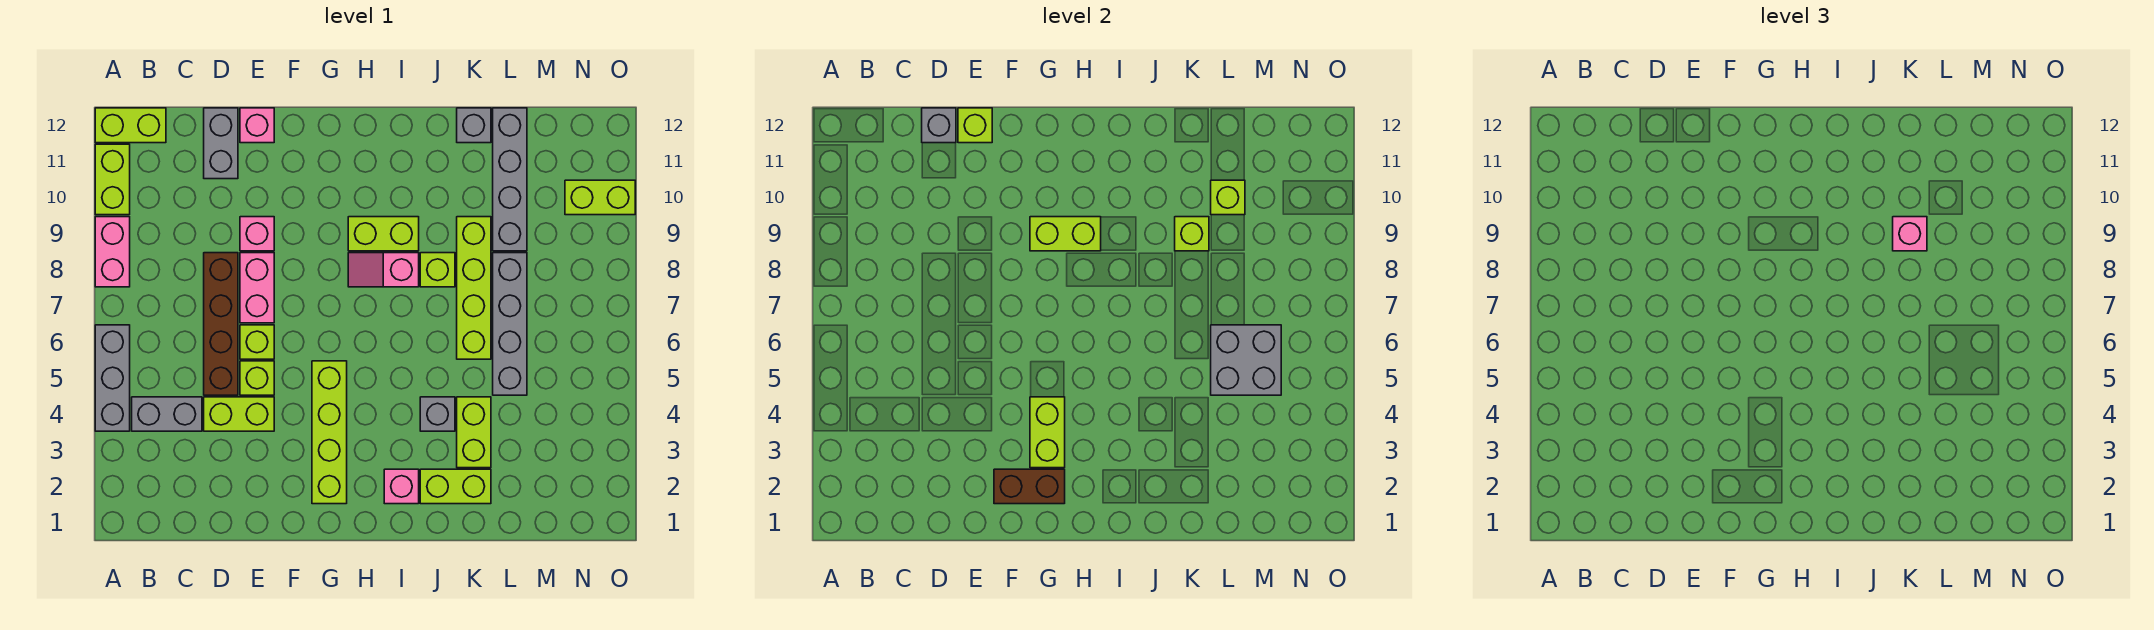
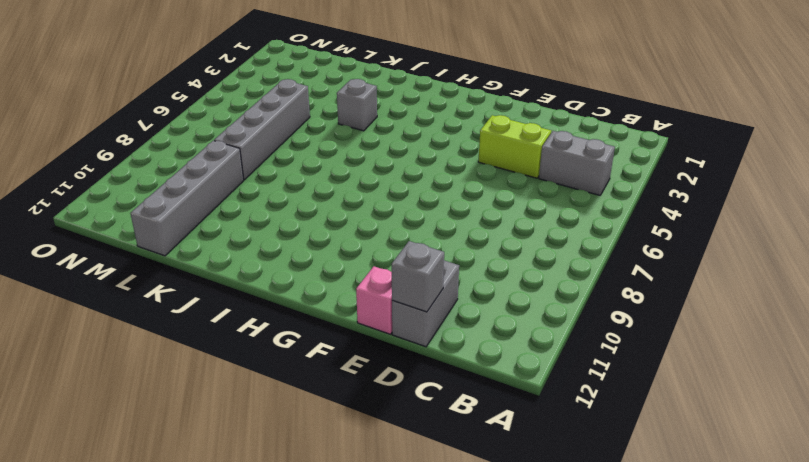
none -> grey brick A4:A6 level 1
none -> pink brick A8:A9 level 1
none -> lime brick A10:A11 level 1
none -> lime brick A12:B12 level 1

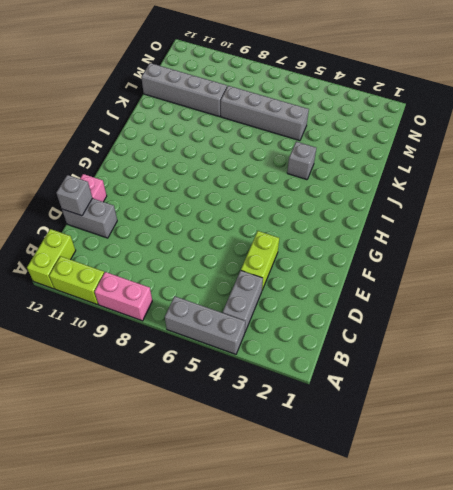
none -> brown brick D5:D8 level 1
none -> lime brick E5 level 1
none -> lime brick E6 level 1
none -> pink brick E7:E8 level 1

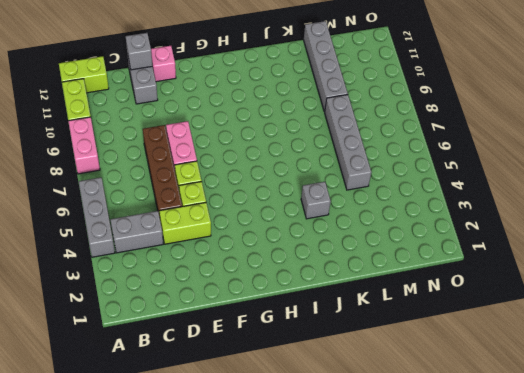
none -> pink brick E9 level 1
none -> lime brick G2:G5 level 1
none -> pink slope H8:I8 level 1 top I
none -> lime brick H9:I9 level 1

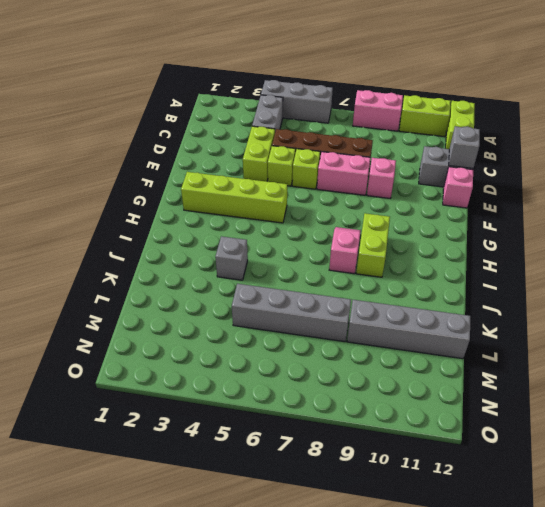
none -> pink brick I2 level 1
none -> lime brick J2:K2 level 1
none -> lime brick J8 level 1
none -> lime brick K3:K4 level 1

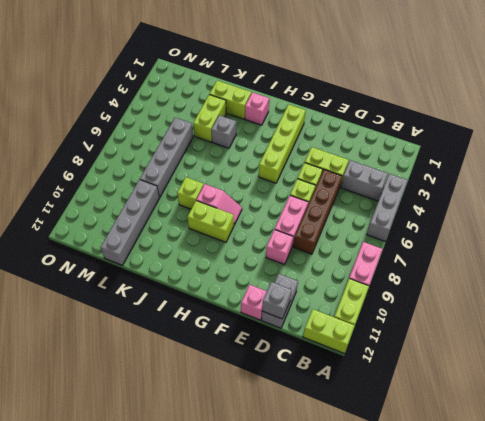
none -> lime brick K6:K9 level 1
none -> grey brick K12 level 1
none -> lime brick N10:O10 level 1
none -> lime brick E12 level 2

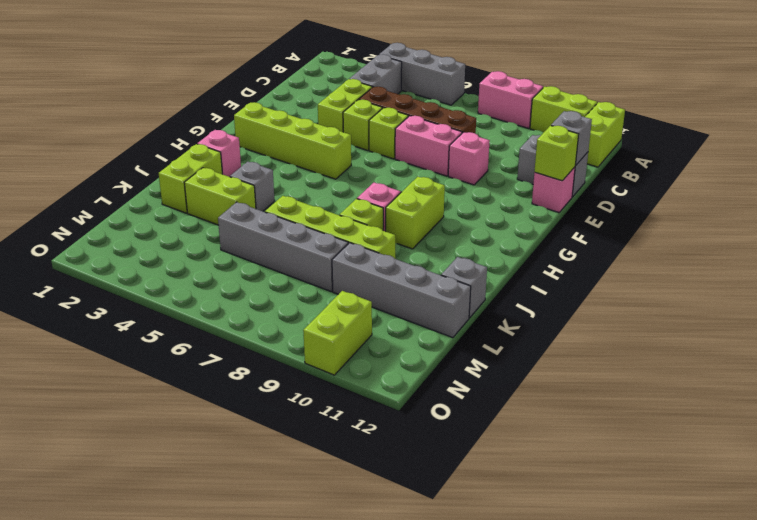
none -> brown brick F2:G2 level 2
none -> lime brick G3:G4 level 2
none -> lime brick G9:H9 level 2
none -> lime brick K9 level 2

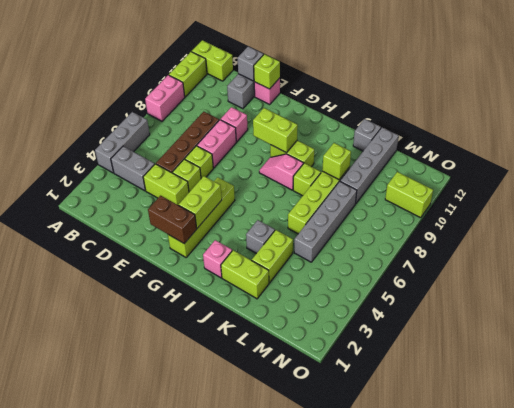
none -> grey brick L5:M6 level 2
none -> lime brick L10 level 2
none -> pink brick K9 level 3

